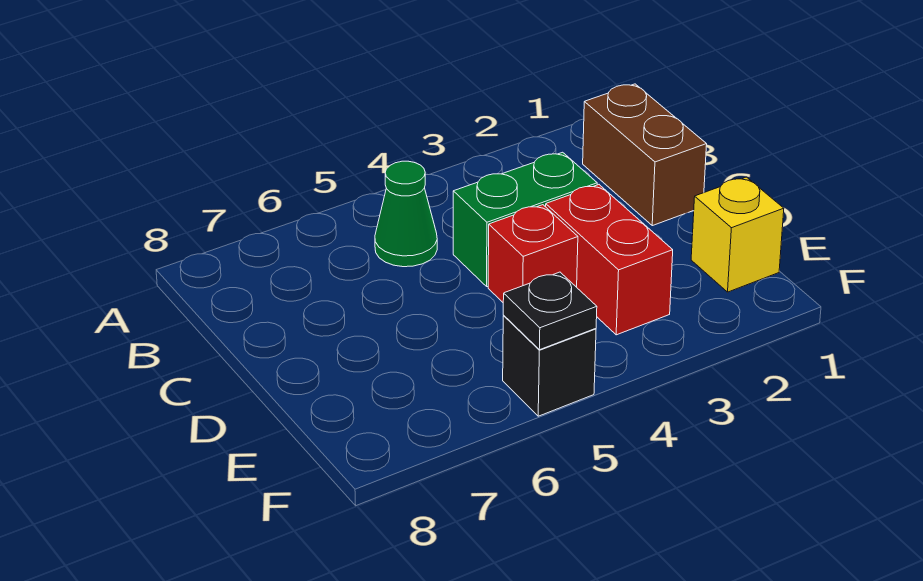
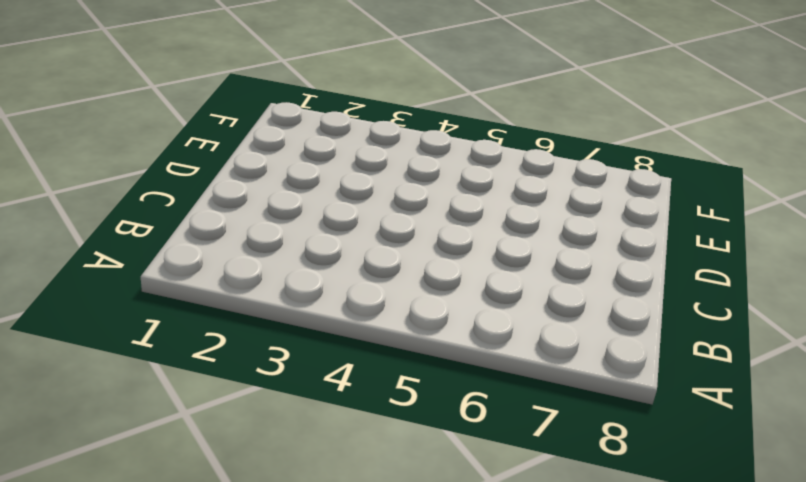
none -> brown brick B1:C1 level 1
none -> green cone B5 level 1

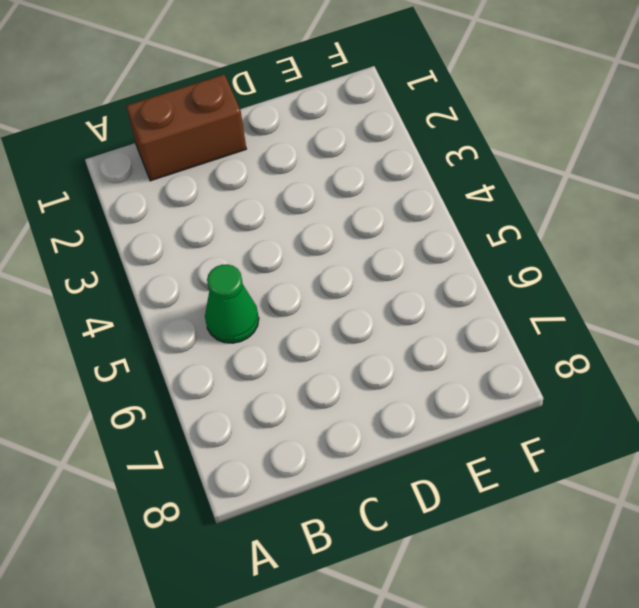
none -> green brick C3:C4 level 1
none -> red brick D3:E3 level 1

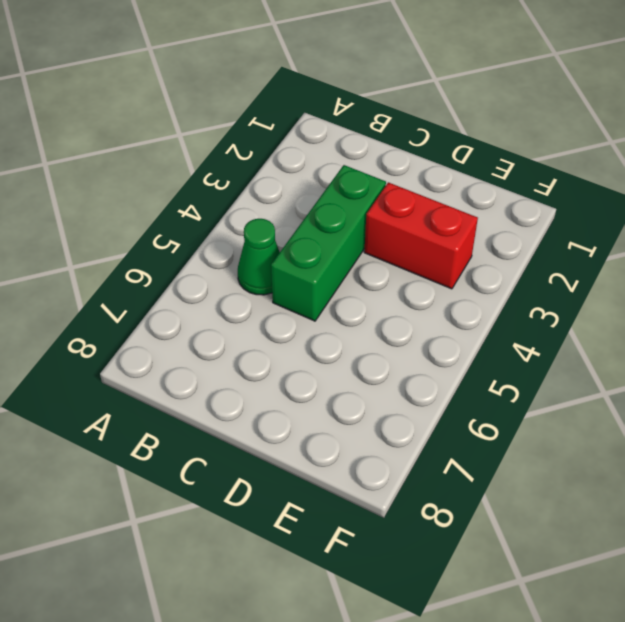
green brick C3:C5 level 1 -> green brick C3:C4 level 1
none -> brown brick B1:C1 level 1
none -> red brick D4 level 1

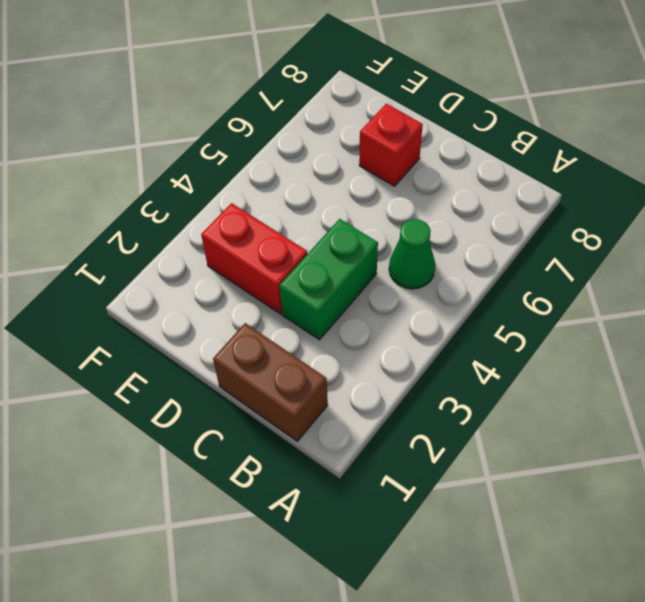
red brick D7 level 1 -> red brick D4 level 1
none -> yellow brick E1 level 1
none -> black brick F5 level 1

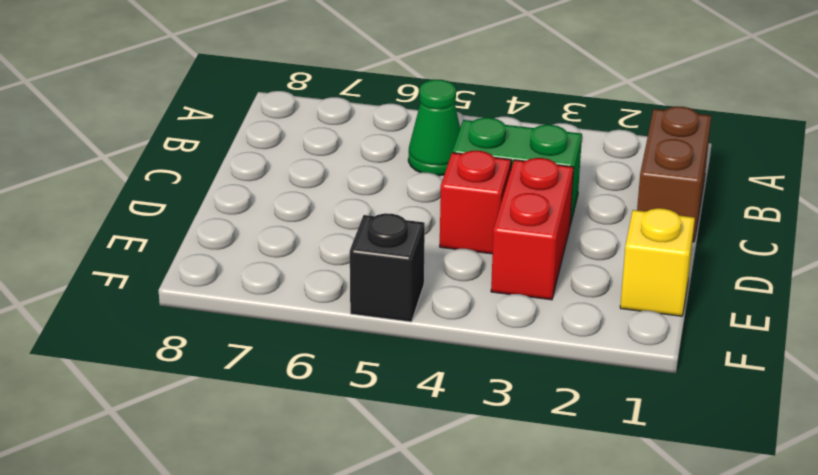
none -> black plate F5 level 2

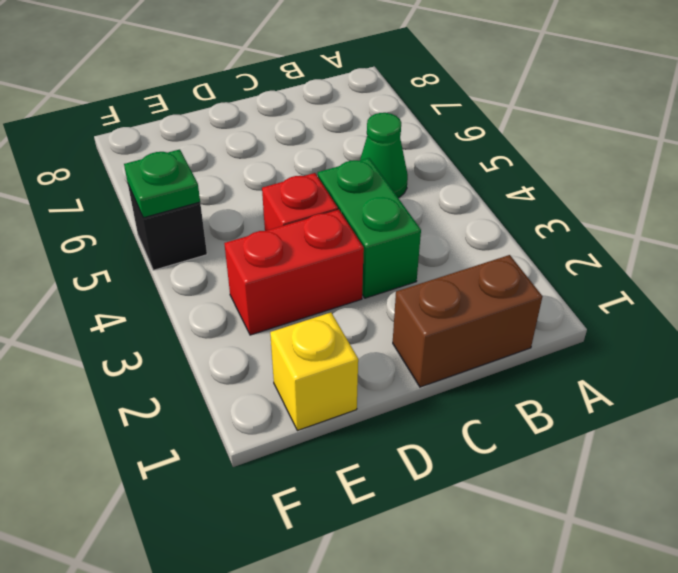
green plate F5 level 2 -> black plate F5 level 2

